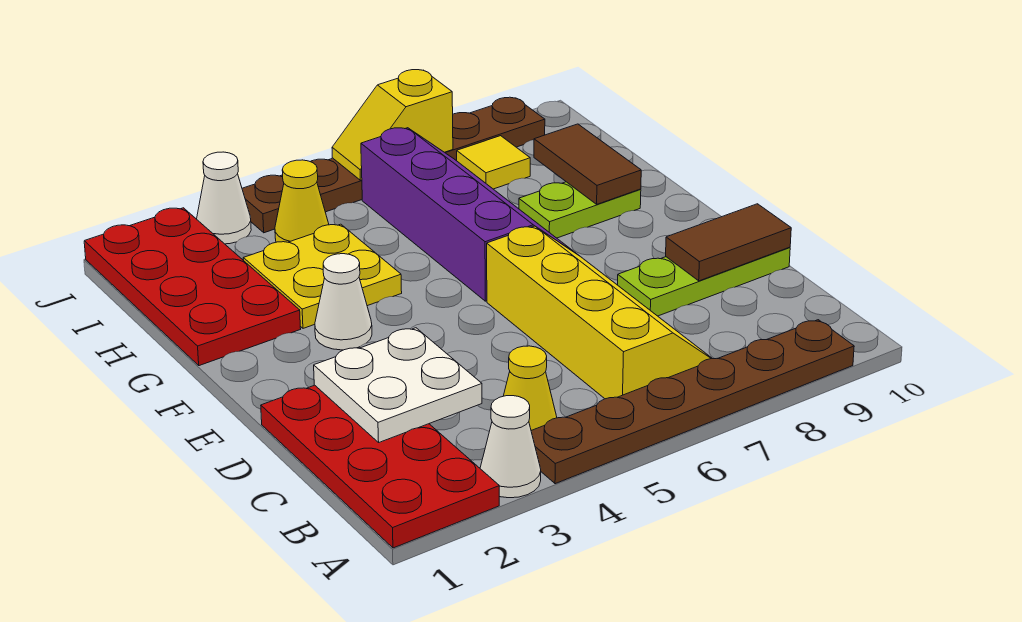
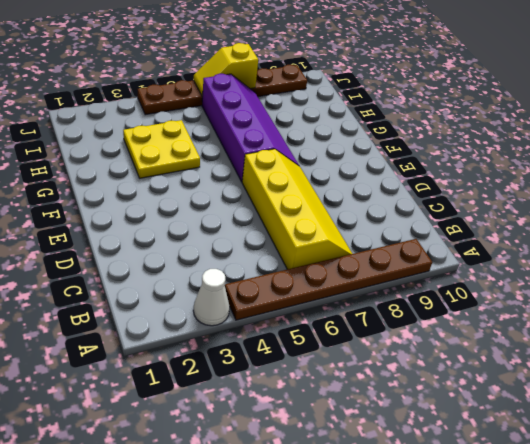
none -> red plate A1:D2 level 1
none -> yellow cone B4 level 1
none -> lime plate D8:D10 level 1

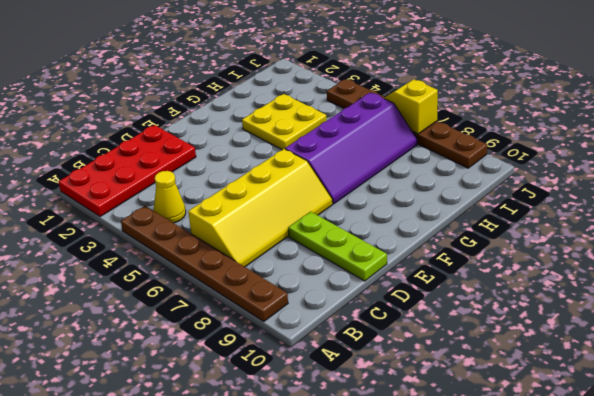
none -> white cone A3 level 1
none -> white cone F3 level 1
none -> red plate G1:J2 level 1

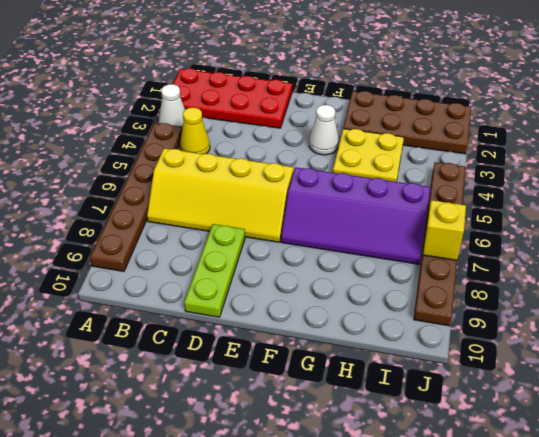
brown plate G1:J2 level 1 -> red plate G1:J2 level 1
none -> lime plate G8:G9 level 1
none -> yellow cone I4 level 1
none -> yellow tile I8 level 1

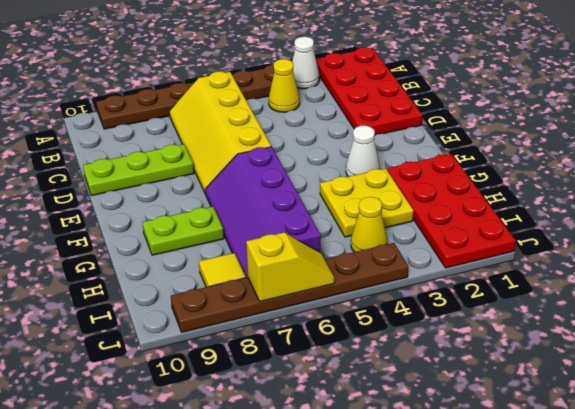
none -> white cone J3 level 1
none -> white plate C2:D3 level 2
none -> brown tile D9:D10 level 2

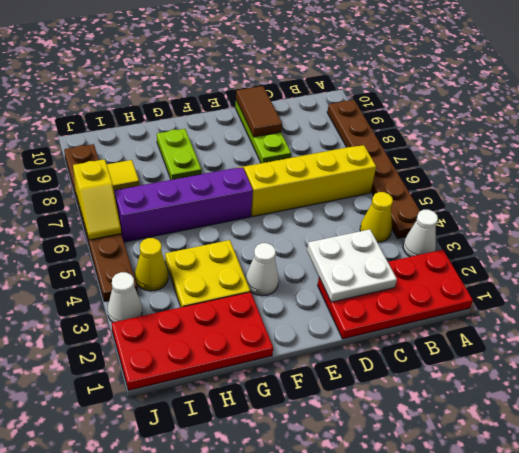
none -> brown tile G9:H9 level 2

